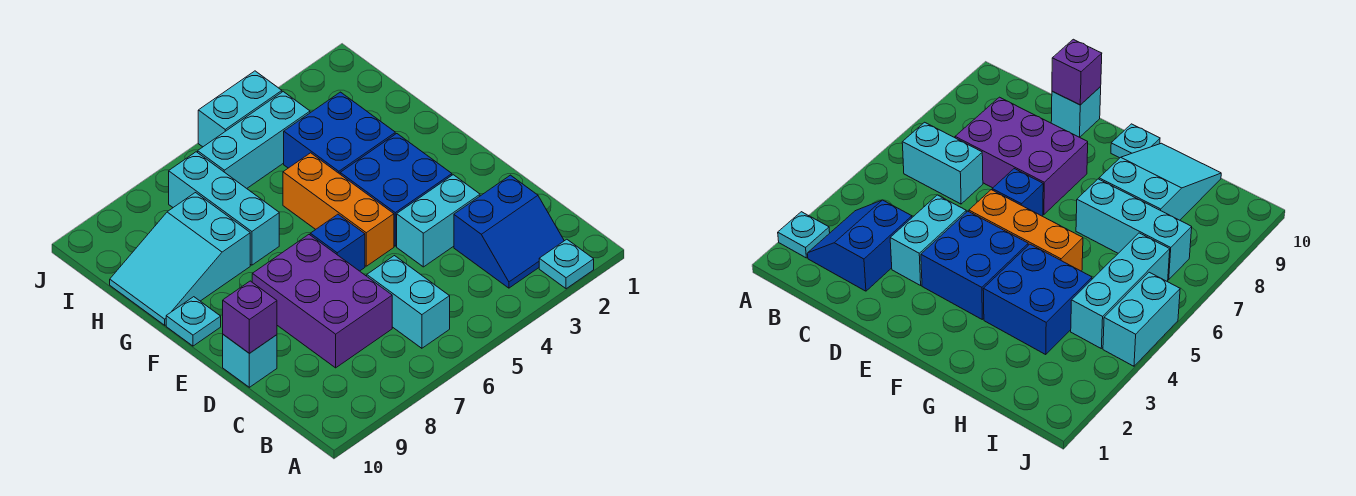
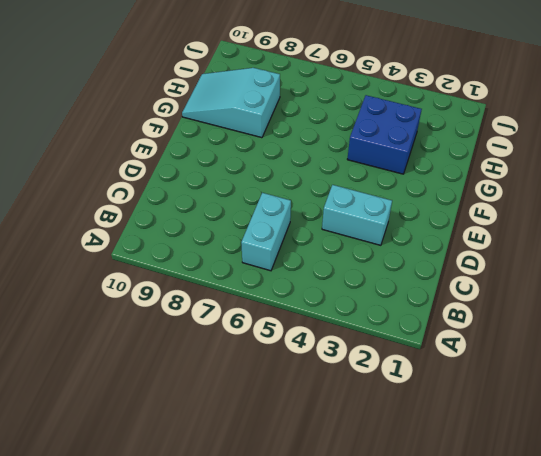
none -> cyan plate A2 level 1
none -> blue slope B2:C3 level 1 top C
none -> purple brick C7:E8 level 1

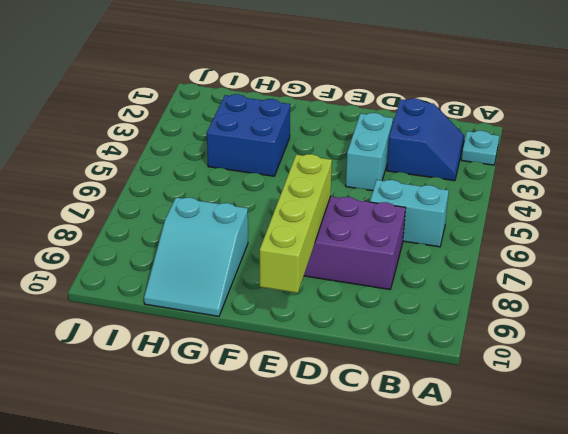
lime brick E7:E10 level 2 -> none
none -> cyan brick D10 level 1
none -> blue brick E3:F4 level 1
none -> orange brick E5:G5 level 1

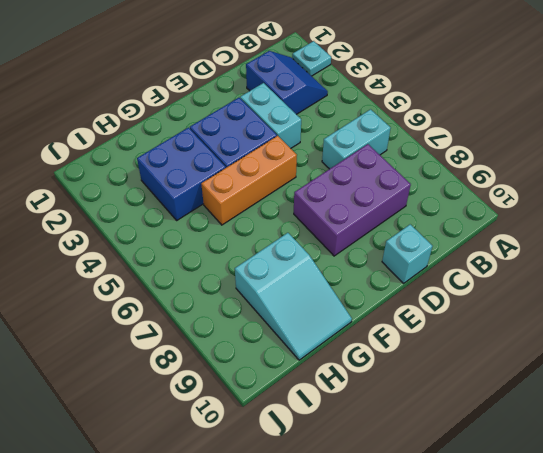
none -> blue brick E6 level 1
none -> cyan plate F10 level 1
none -> cyan brick G7:I7 level 1

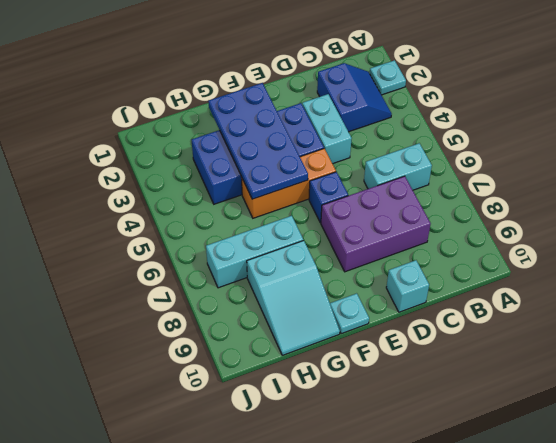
blue plate F2:G5 level 2 -> none
none -> cyan brick I4:I6 level 1
none -> cyan brick J4:J5 level 1
none -> purple brick D10 level 2

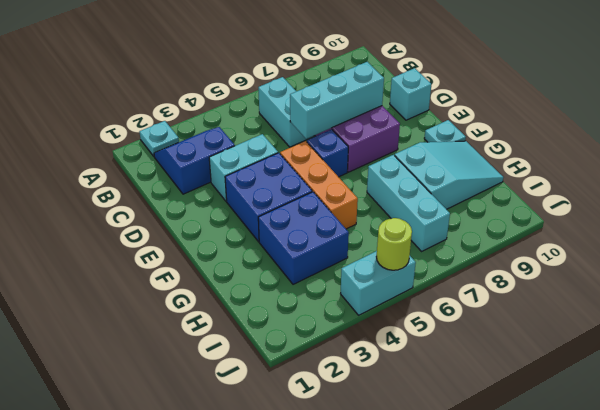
cyan brick D6:D8 level 2 -> cyan brick I4:I6 level 1
lime round brick J5 level 2 -> none
none -> purple brick D10 level 2

